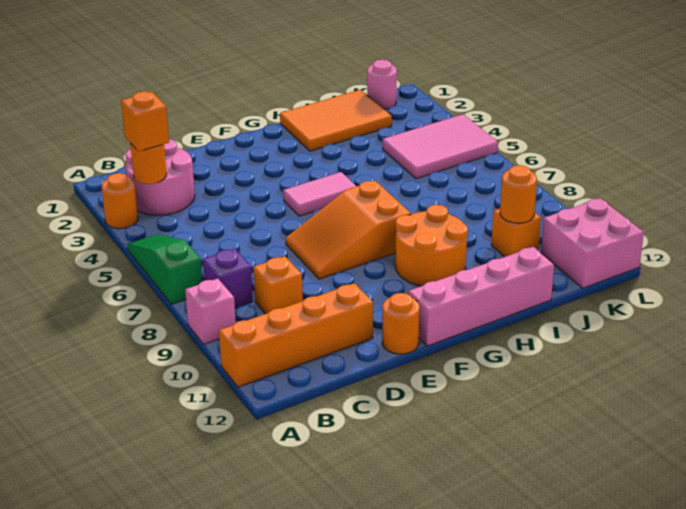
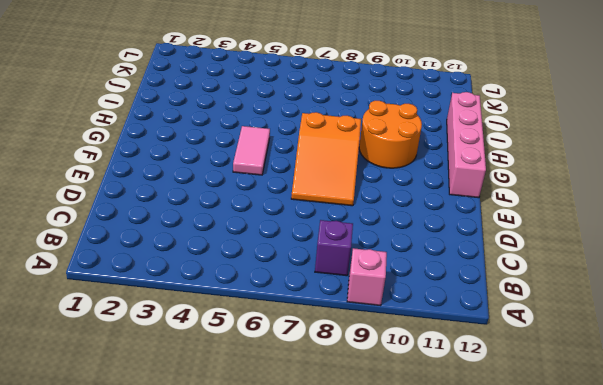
none -> orange round brick A3 level 1
none -> green slope A5:A7 level 1 top 7
none -> orange brick A11:D11 level 1

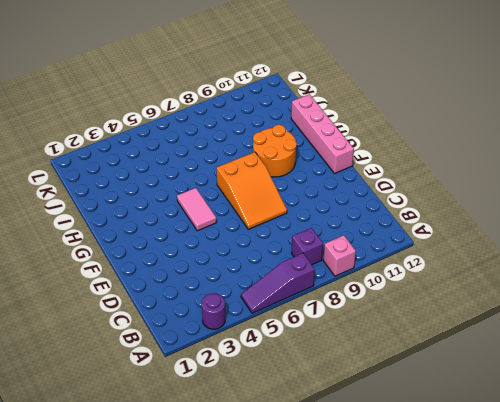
purple round brick A3 level 1 -> orange round brick A3 level 1
purple slope A5:A7 level 1 top 7 -> green slope A5:A7 level 1 top 7
none -> orange brick A11:D11 level 1
none -> pink round brick B2:C3 level 1
none -> orange brick C9 level 1

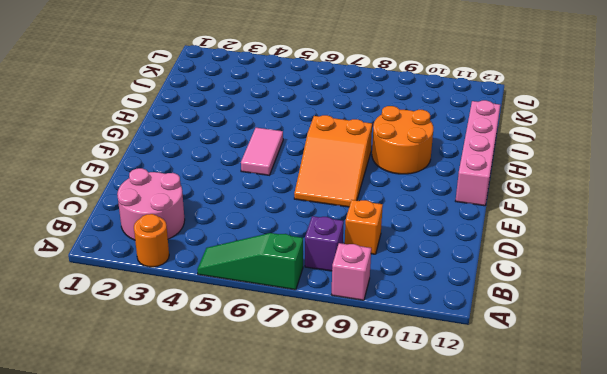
none -> orange brick A11:D11 level 1
none -> orange round brick E12 level 1
none -> orange tile H1:J2 level 1

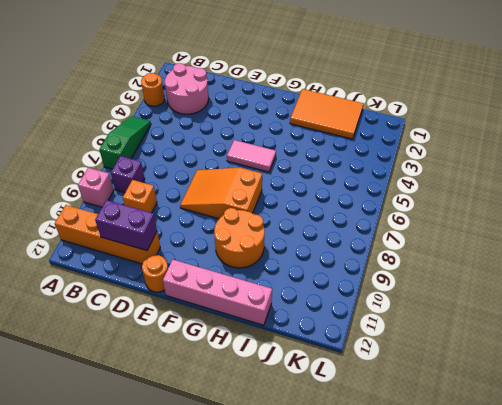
purple brick C11:D11 level 2 -> none
none -> pink tile J4:L5 level 1
none -> orange brick J10 level 1
none -> pink round brick K1 level 1

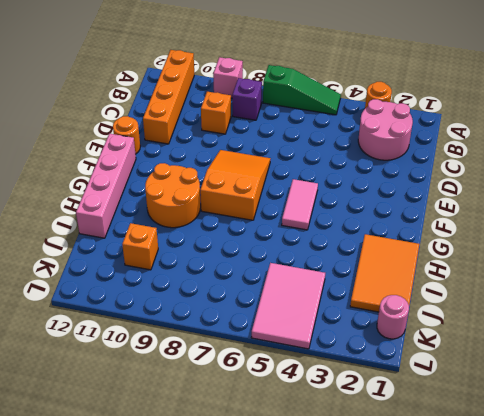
none -> pink brick K11:L12 level 1
none -> orange round brick B3 level 2
none -> orange round brick J10 level 2

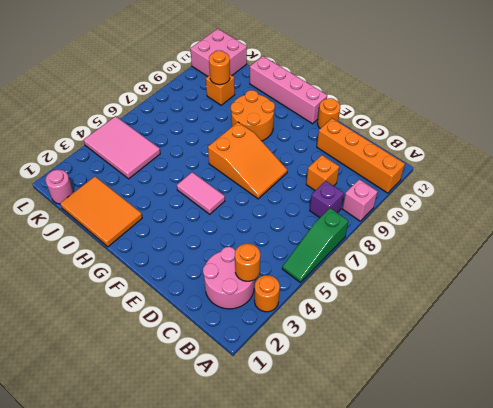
none -> orange brick B3 level 3

